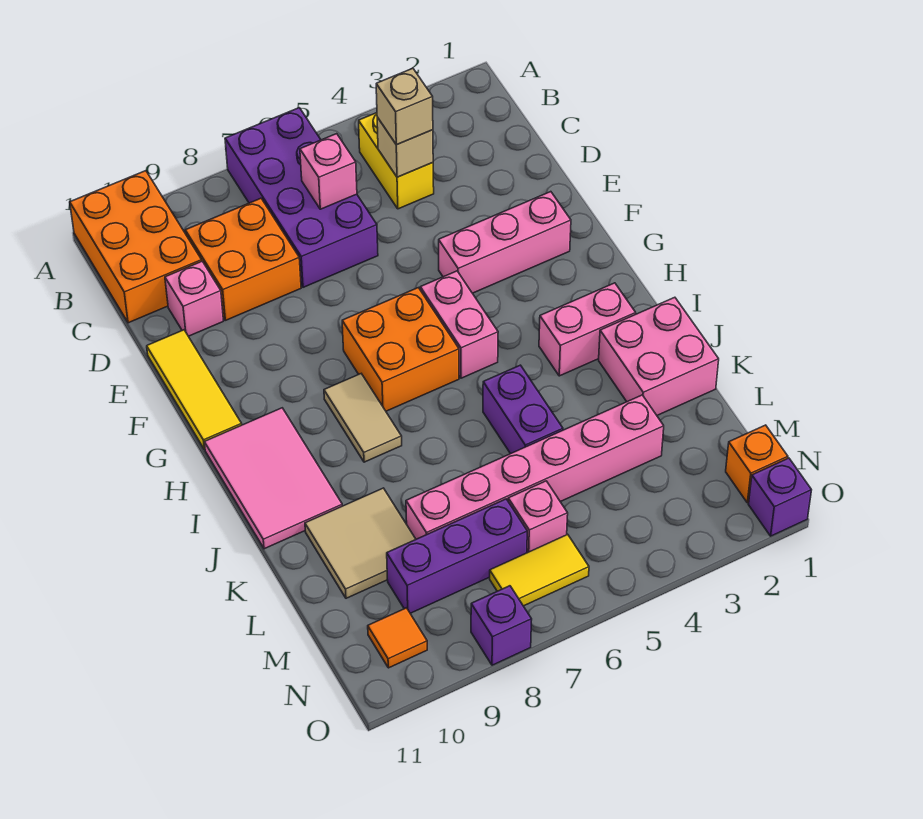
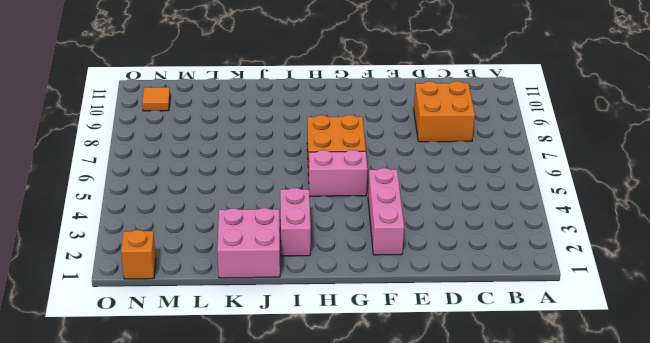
none -> purple brick A6:D7 level 1
none -> orange brick A10:C11 level 1
none -> yellow brick B4:C4 level 1

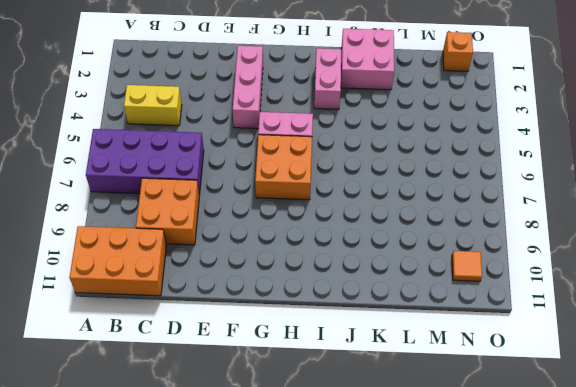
none -> pink brick D10 level 1
none -> yellow tile E11:G11 level 1
none -> tan tile H8:I8 level 1

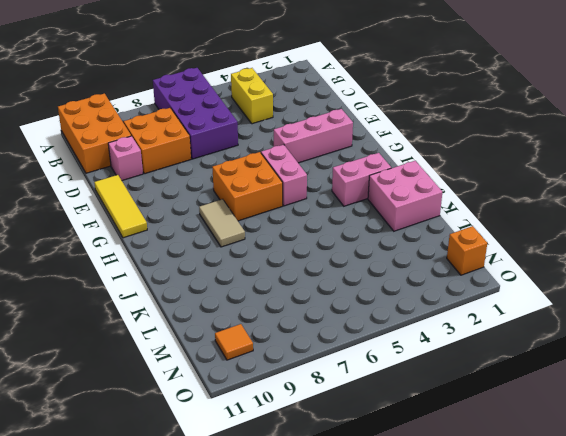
none -> pink tile H10:J11 level 1
none -> purple brick J5:K5 level 1
none -> tan tile K9:L10 level 1

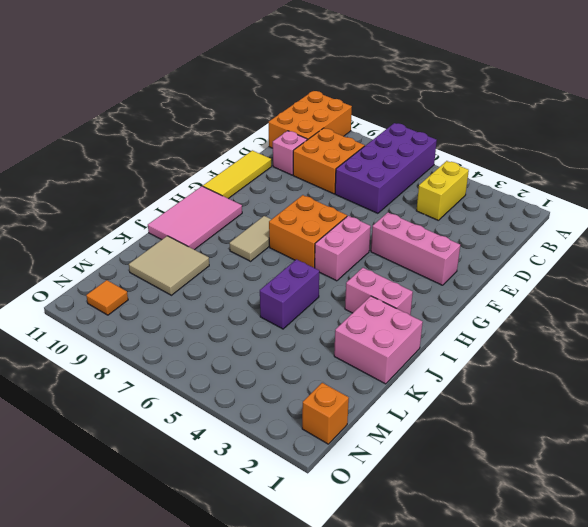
none -> pink brick L3:L8 level 1
none -> pink brick M6 level 1
none -> purple brick M7:M9 level 1

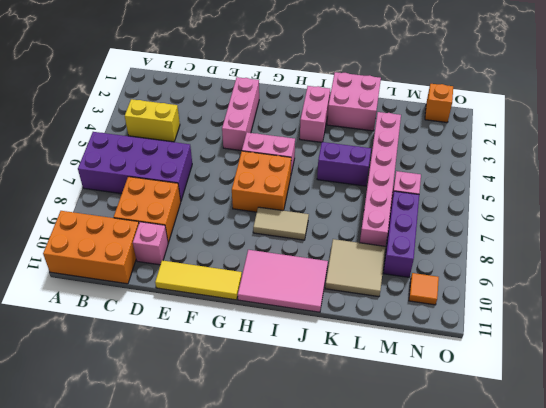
none -> yellow tile N6:N7 level 1
none -> purple brick O1 level 1
none -> purple brick O8 level 1

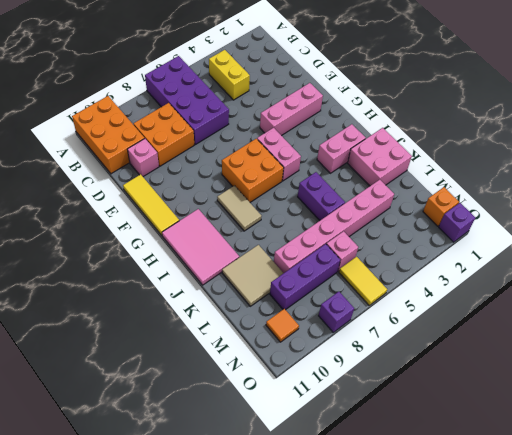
yellow tile N6:O6 level 1 -> yellow tile N6:N7 level 1
none -> tan brick C4 level 2
none -> pink brick C6 level 2
none -> tan brick C4 level 3

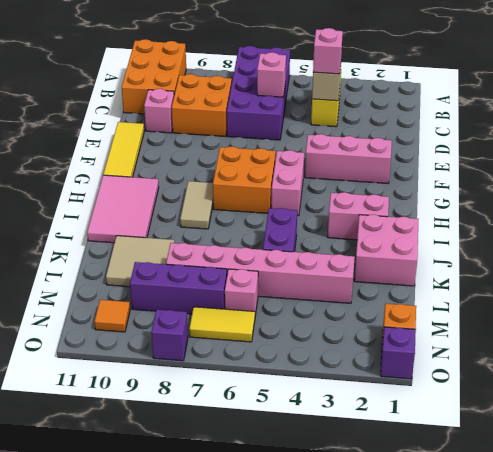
pink brick C4 level 3 -> tan brick C4 level 3

